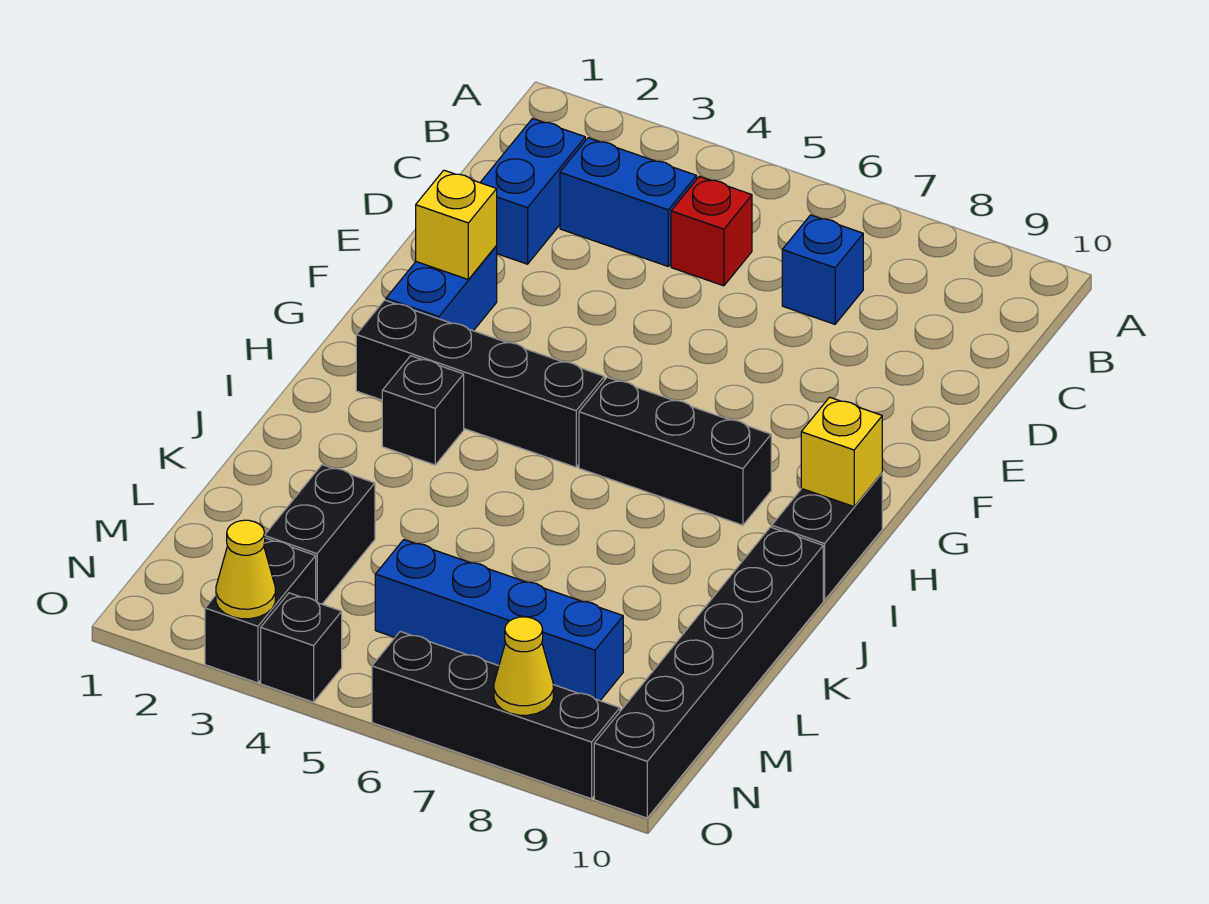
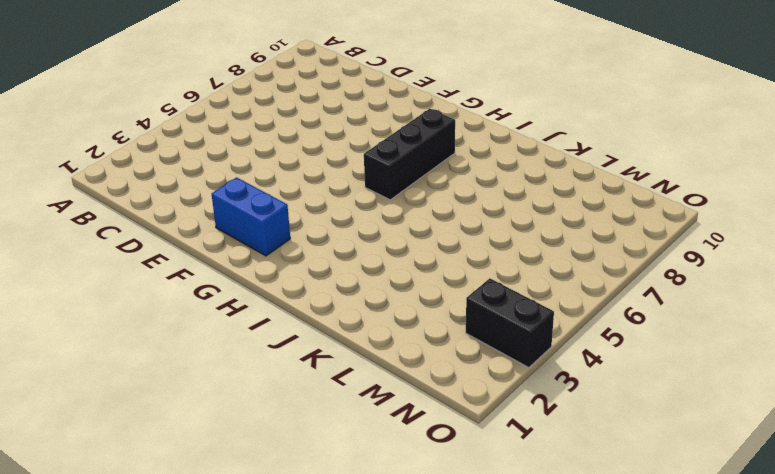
none -> blue brick C2:D2 level 1
none -> blue brick C3:C4 level 1
none -> red brick C5 level 1

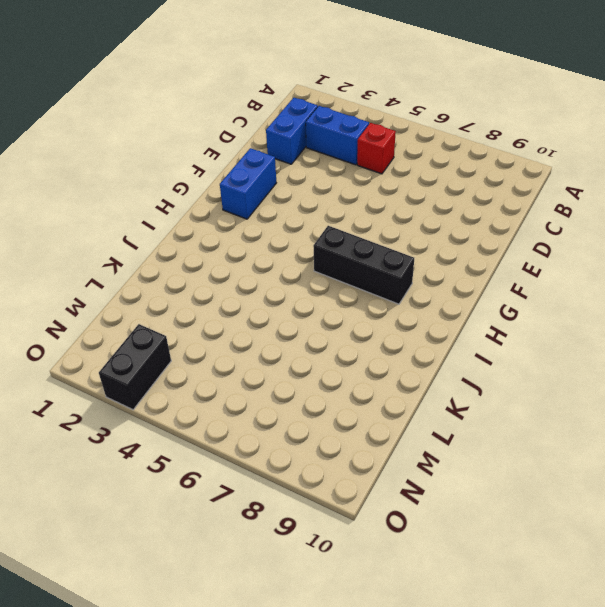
none -> blue brick C7 level 1
none -> black brick H2:H5 level 1
none -> black brick H10:I10 level 1

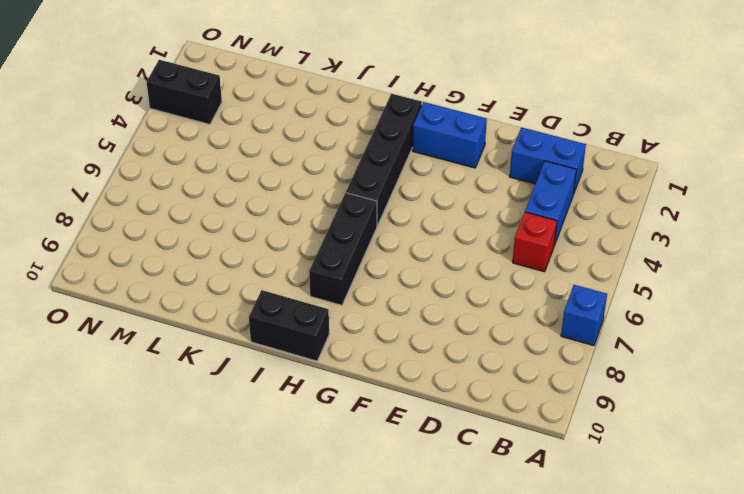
blue brick A7 level 1 -> blue brick C7 level 1
none -> black brick I3 level 1
none -> black brick J10:O10 level 1
none -> black brick L3:M3 level 1

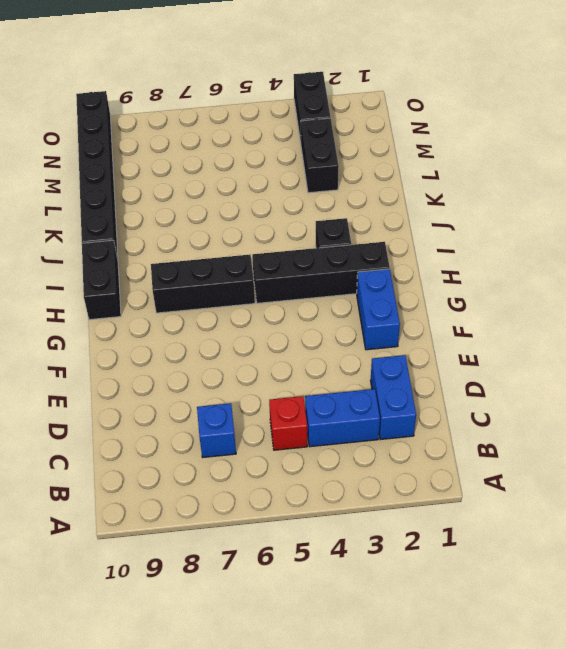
none -> blue brick M5:M8 level 1
none -> black brick O4 level 1
none -> black brick O6:O9 level 1

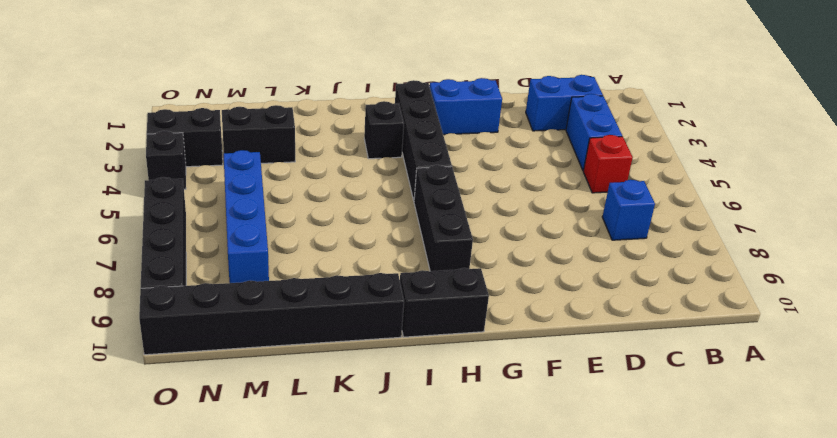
none -> yellow brick F2 level 2
none -> yellow brick H10 level 2
none -> yellow cone O3 level 2

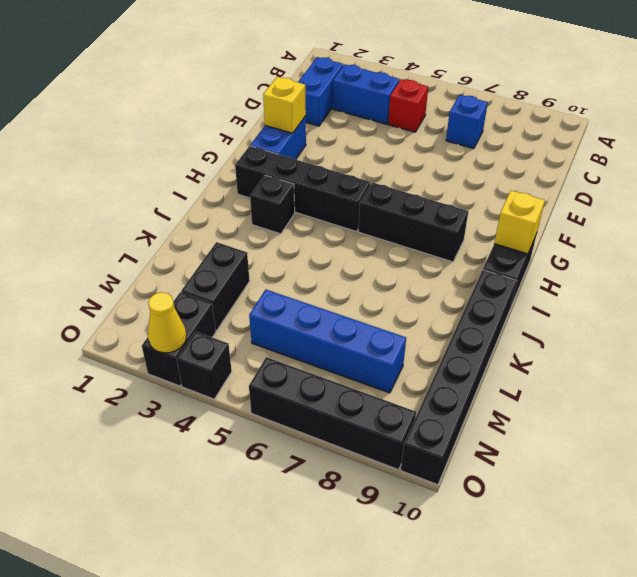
none -> yellow cone O8 level 2

